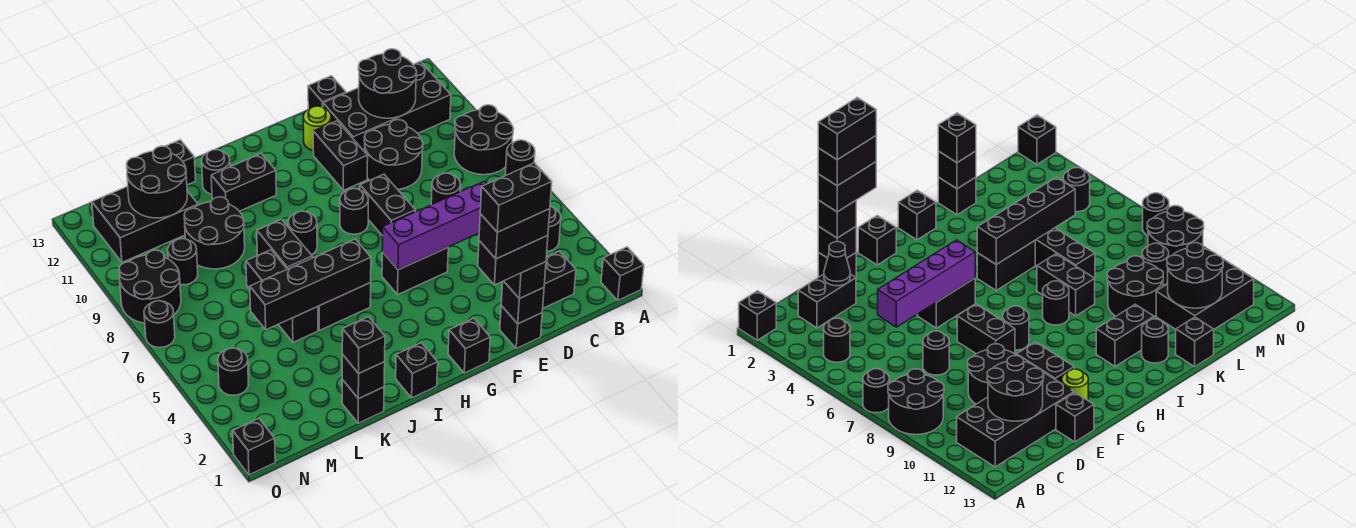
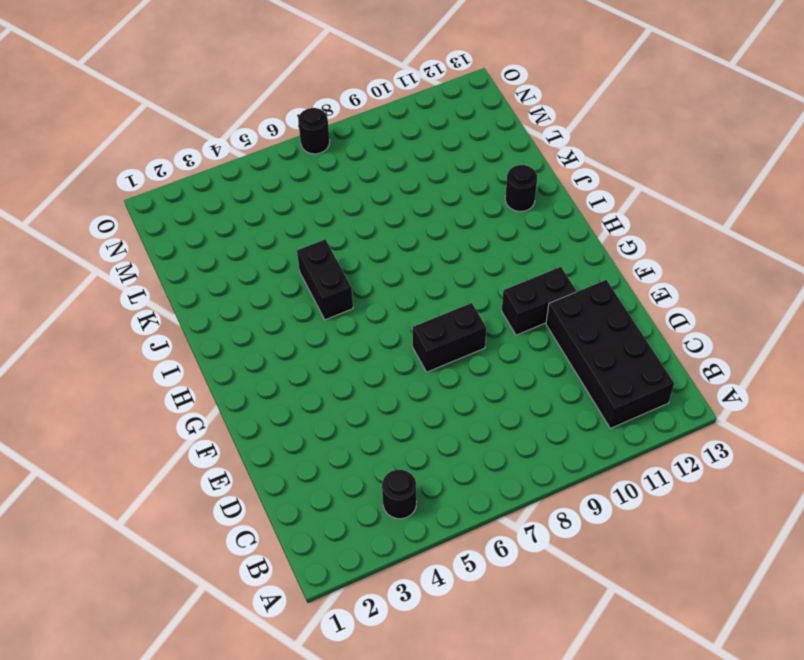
none -> black brick A1 level 1
none -> black round brick A7 level 1
none -> black round brick A8:B9 level 1
none -> black brick C2:D2 level 1

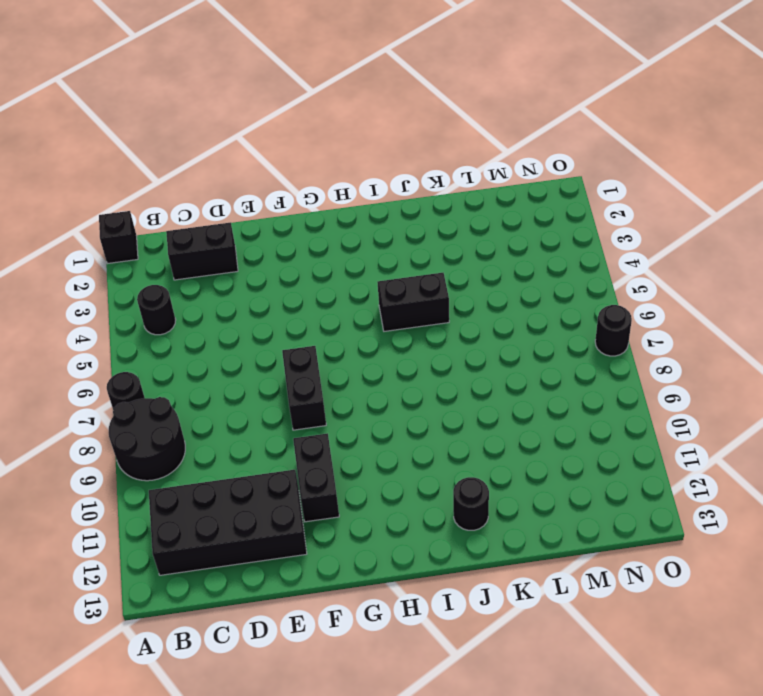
none -> black round brick D7 level 1
none -> black round brick D9:E10 level 1
none -> black brick E1 level 1
none -> black brick E13 level 1

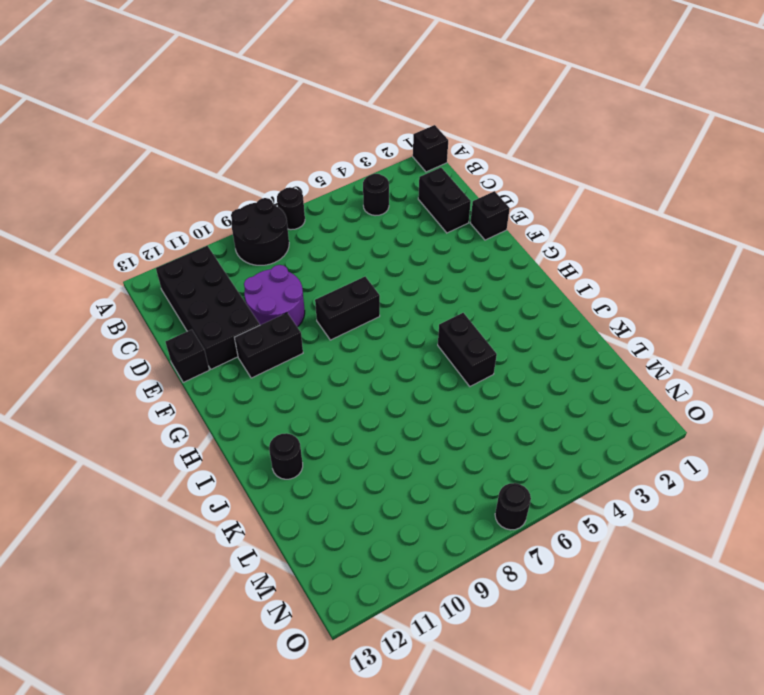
purple round brick D9:E10 level 1 -> black round brick D9:E10 level 1
none -> black round brick D7 level 1
none -> black brick F5:G5 level 1
none -> lime round brick F12 level 1
none -> black brick G1 level 1

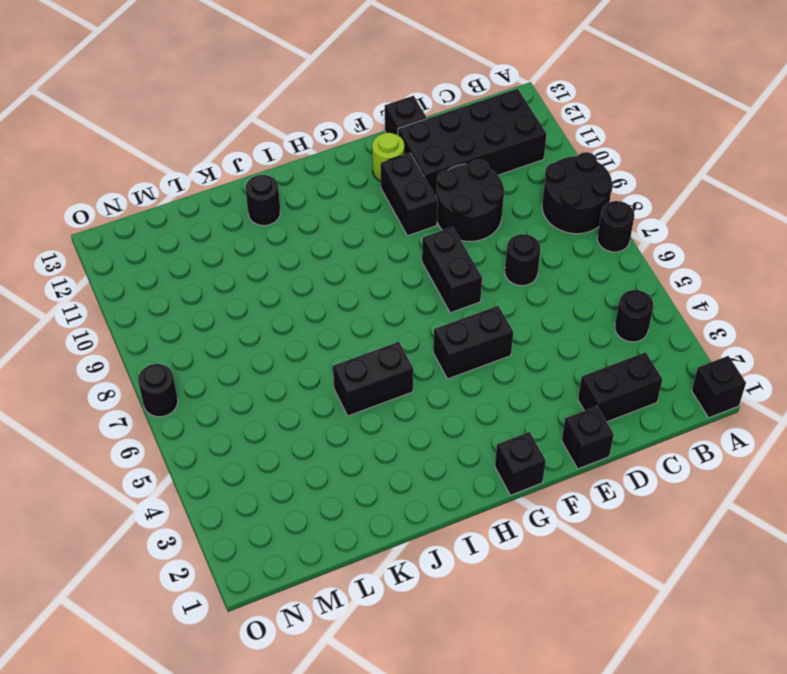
none -> black round brick G8 level 1
none -> black brick I1 level 1
none -> black round brick I8 level 1
none -> black brick I11:J11 level 1

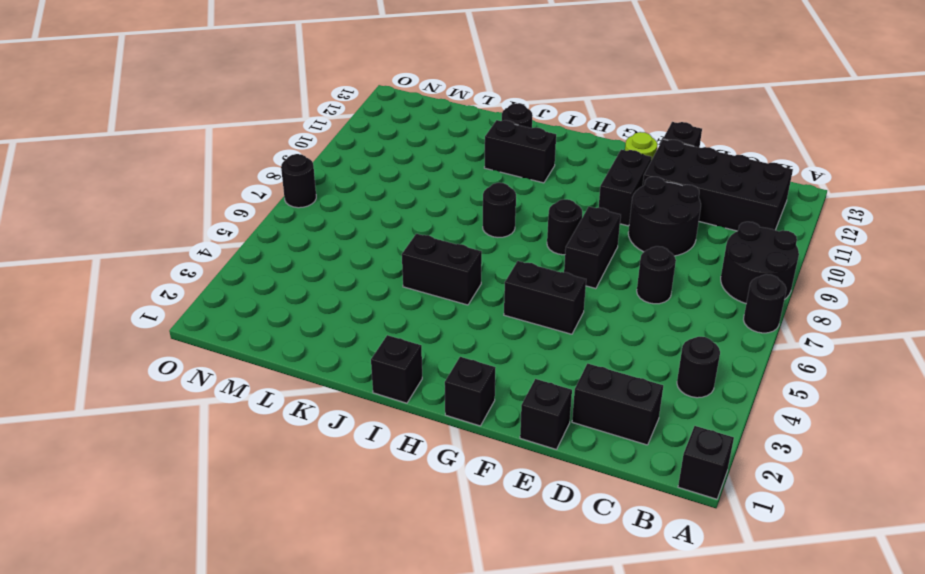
none -> black brick J7:J8 level 1
none -> black brick K1 level 1
none -> black brick K5:K7 level 1
none -> black round brick K9:L10 level 1

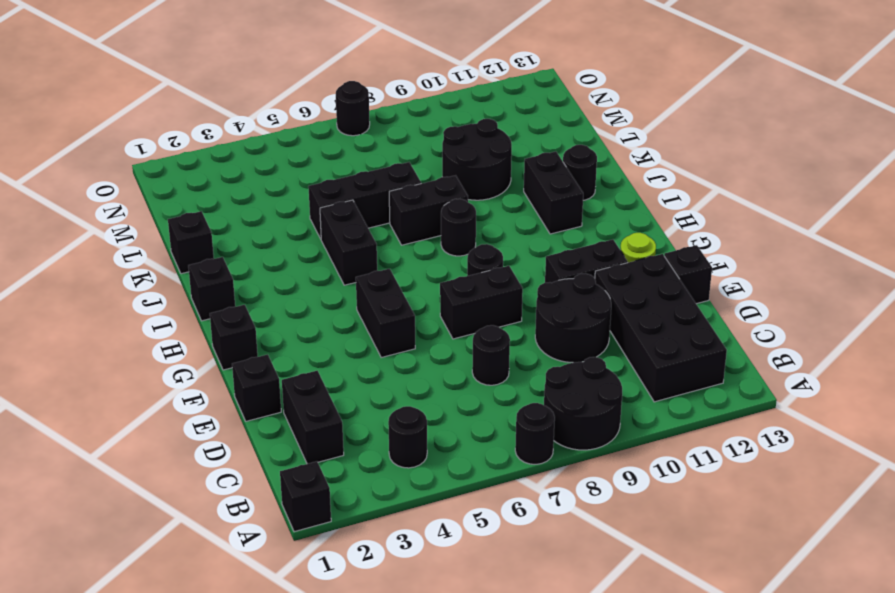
none -> black brick K13 level 1
none -> black brick L11:N12 level 1
none -> black round brick M9 level 1
none -> black round brick N4 level 1

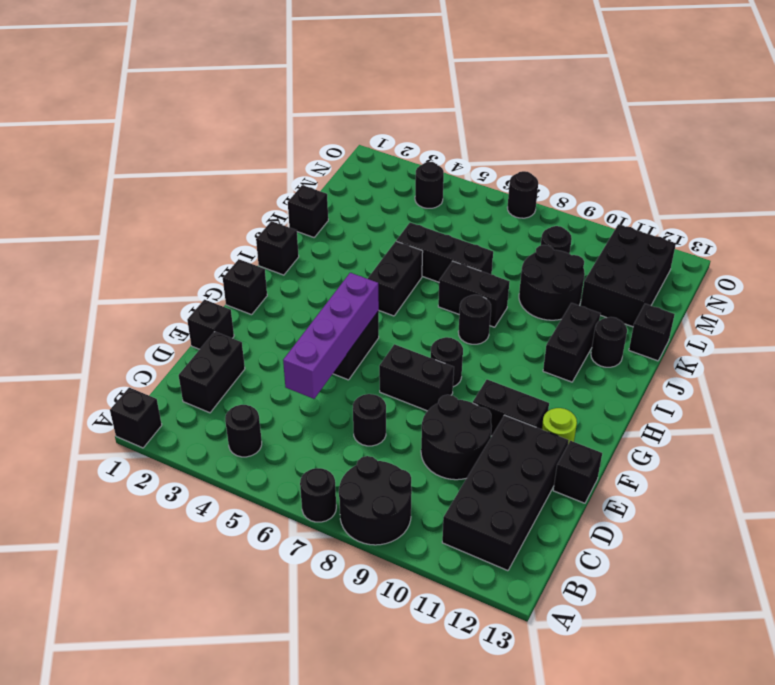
none -> black round brick N8:O9 level 1
none -> black brick O1 level 1
none -> black round brick C11:D12 level 2
none -> black cone D2 level 2

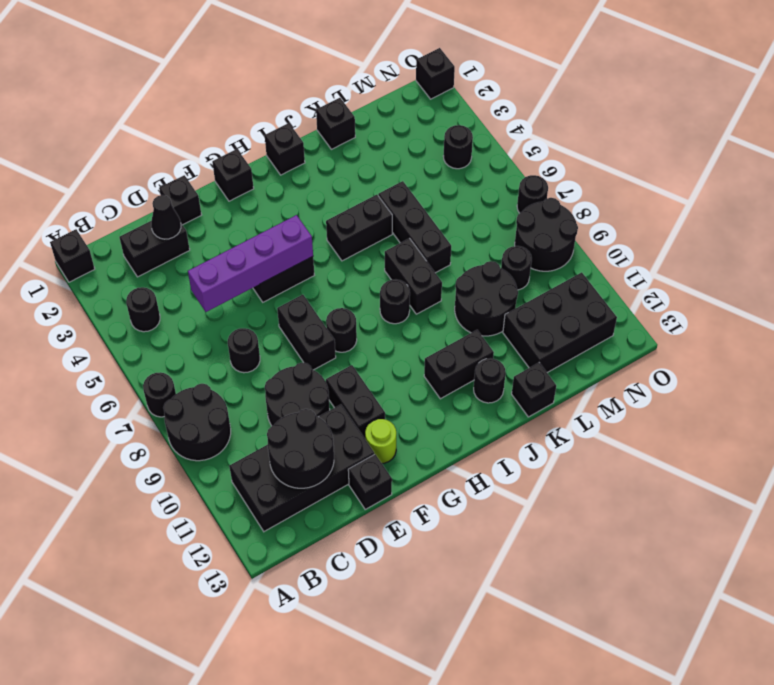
none -> black brick E1 level 2
none -> black brick I5:L5 level 2
none -> black brick K1 level 2
none -> black round brick L11:M12 level 2

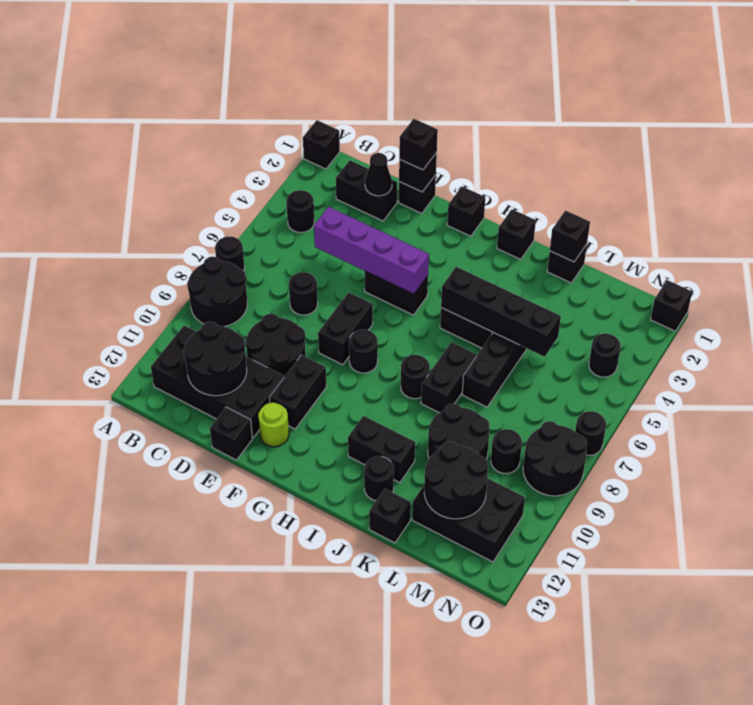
none -> black brick K1 level 3
none -> black brick E1:F1 level 4
none -> black brick E1:F1 level 5
none -> black brick E1:F1 level 6

